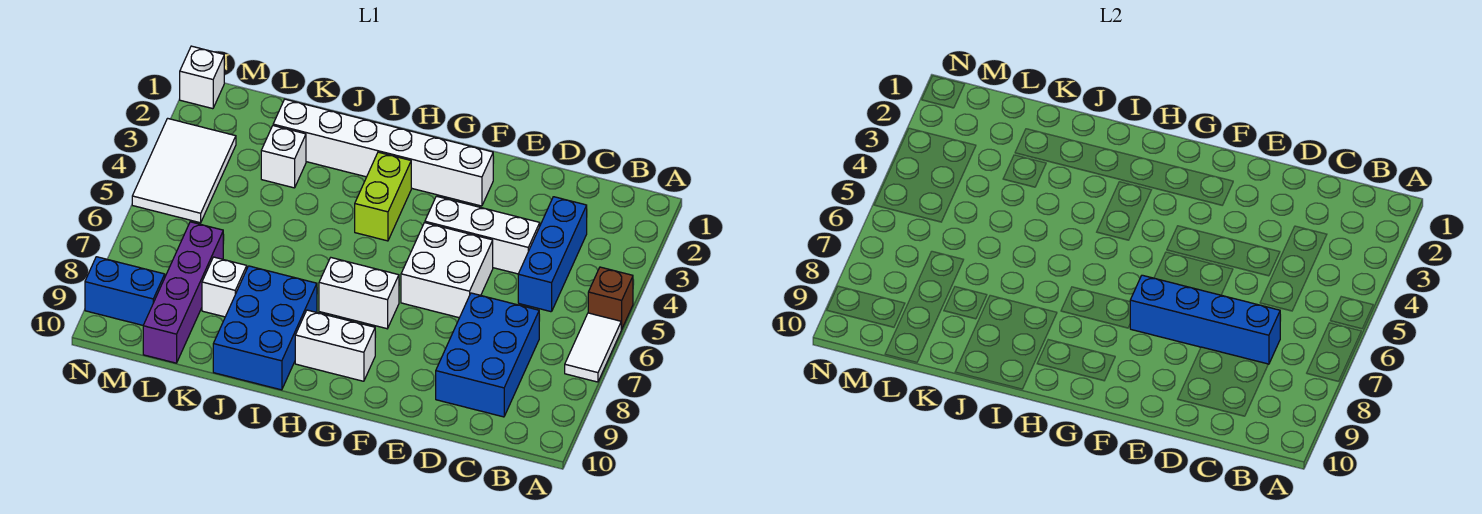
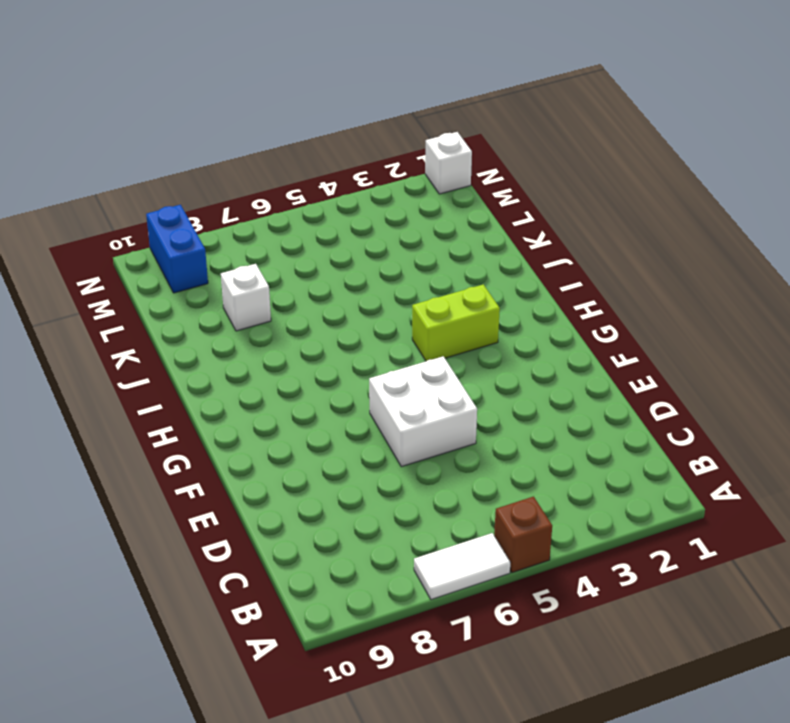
none -> blue brick C3:C5 level 1
none -> blue brick C7:D9 level 1
none -> white brick D4:F4 level 1

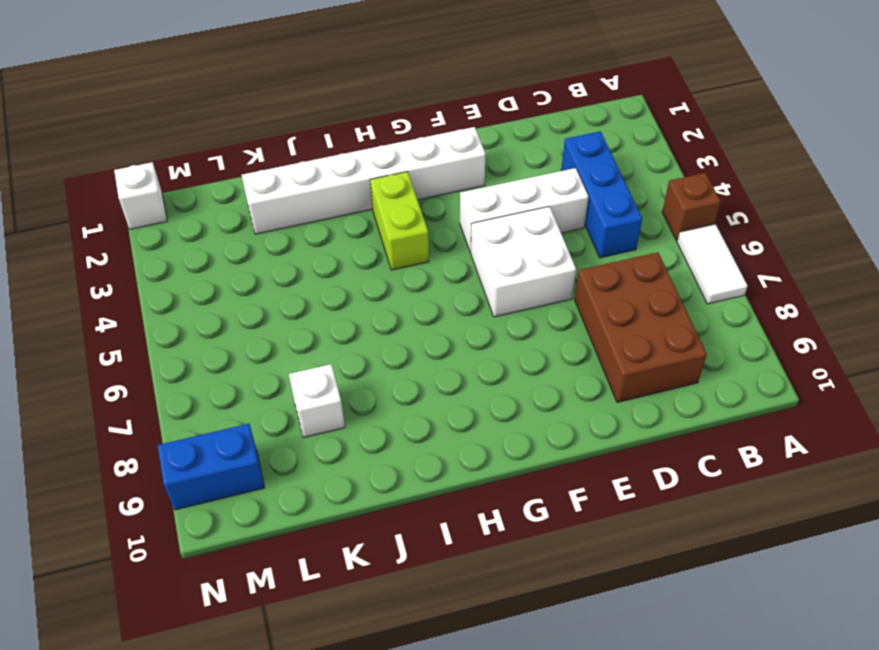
brown brick C7:D9 level 1 -> blue brick C7:D9 level 1
none -> white brick G7:H7 level 1
none -> white brick G9:H9 level 1
none -> blue brick I8:J10 level 1

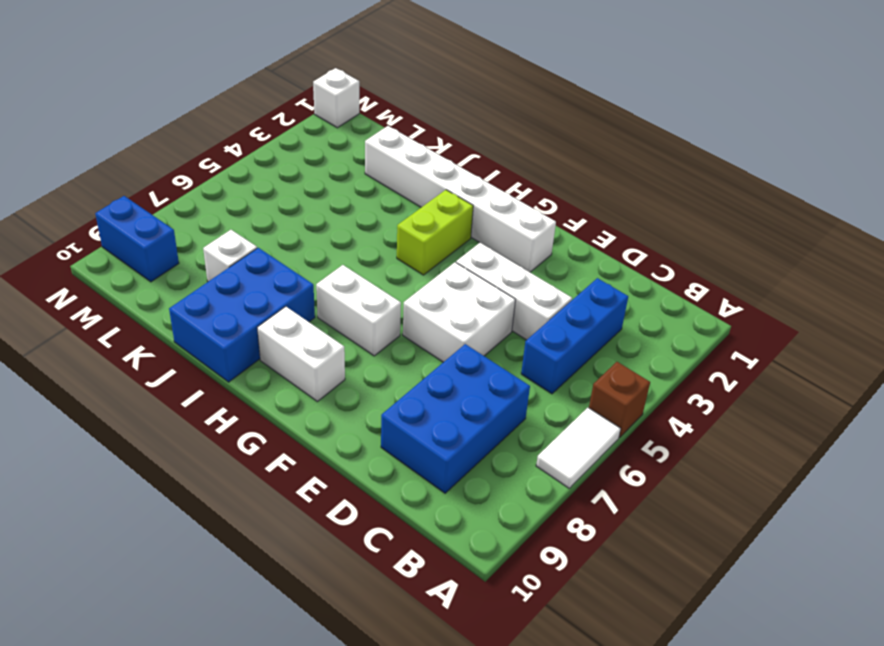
none -> white brick K3 level 1
none -> purple brick L7:L10 level 1
none -> white tile M3:N5 level 1

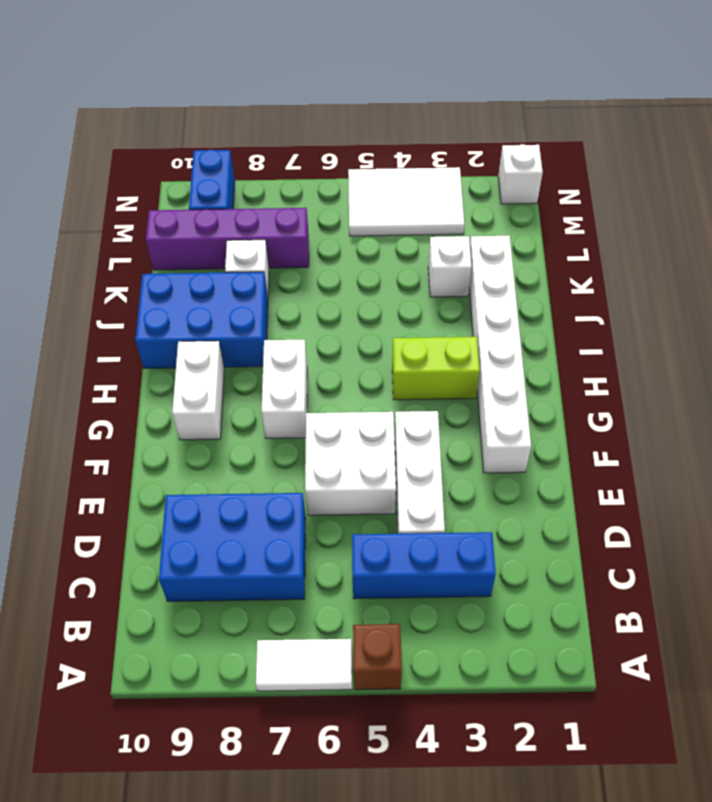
none -> blue brick C7:F7 level 2

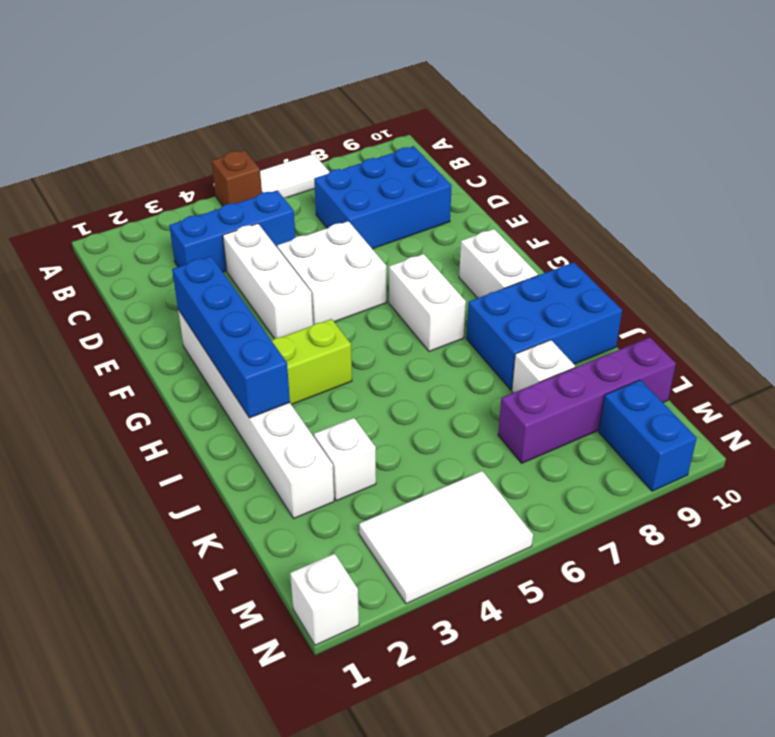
blue brick F2:I2 level 2 -> blue brick C7:F7 level 2

